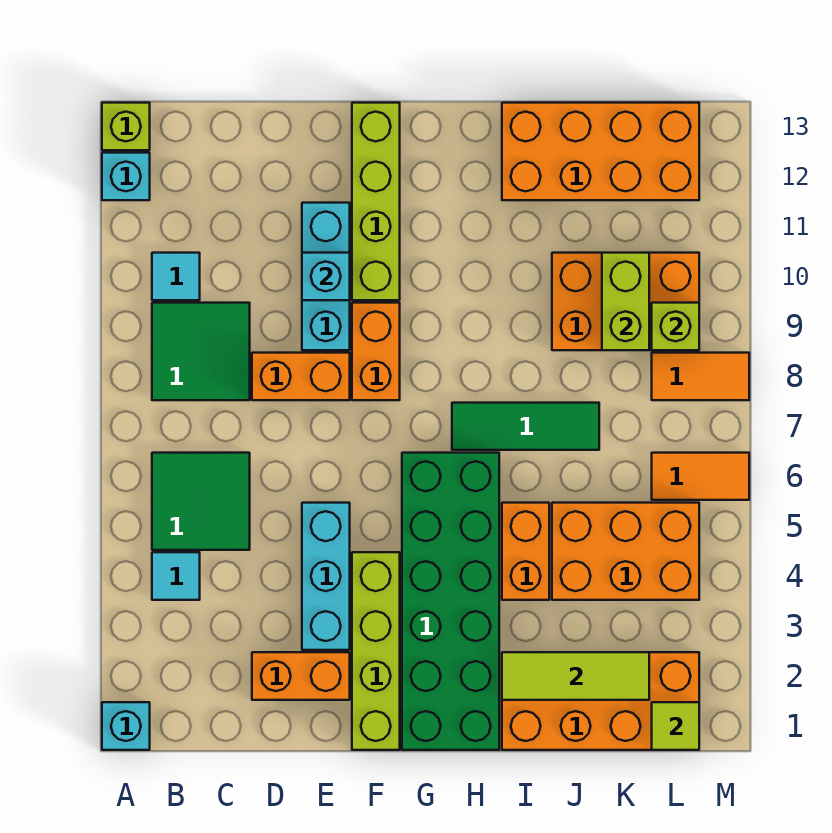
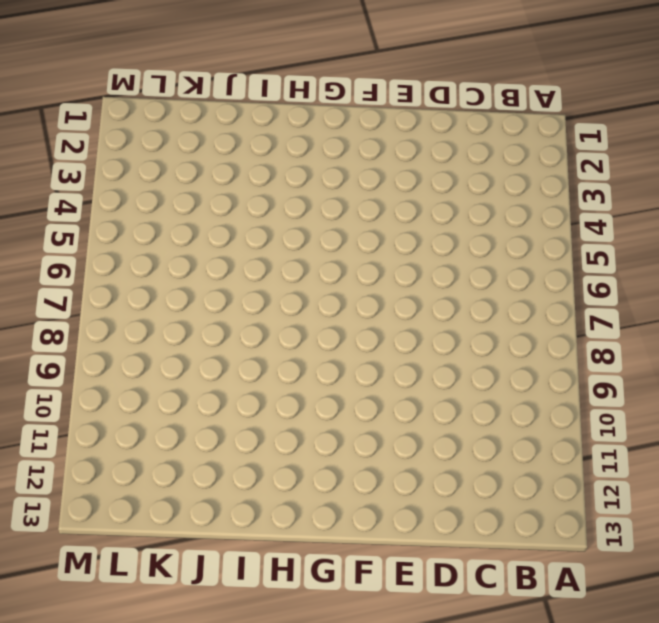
none -> cyan brick A1 level 1
none -> cyan brick A12 level 1
none -> lime brick A13 level 1

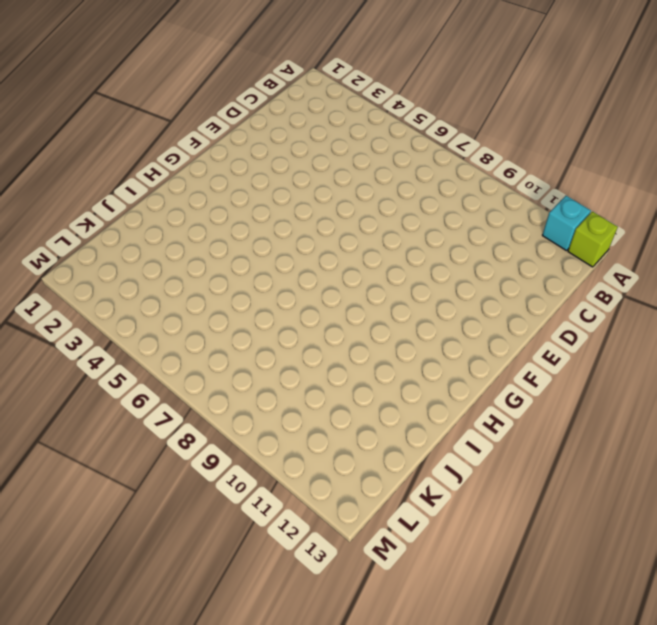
none -> cyan brick A1 level 1
none -> cyan tile B4 level 1
none -> green tile B5:C6 level 1

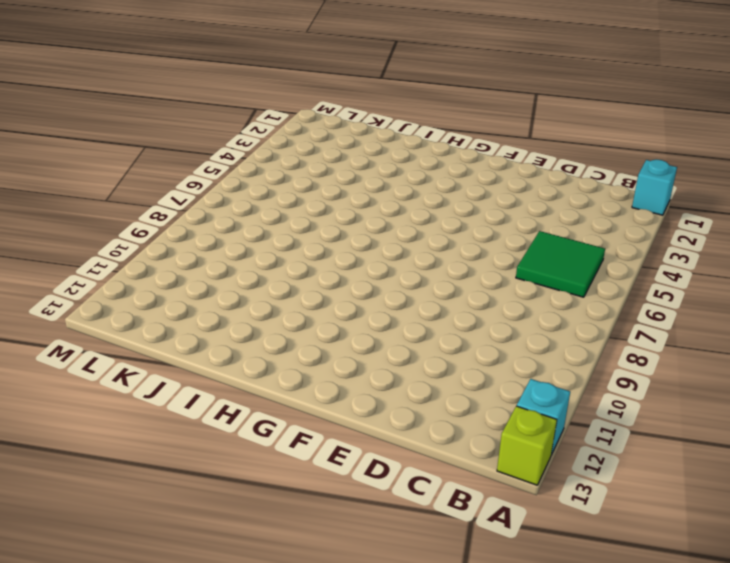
none -> cyan tile B4 level 1
none -> green tile B8:C9 level 1
none -> cyan tile B10 level 1

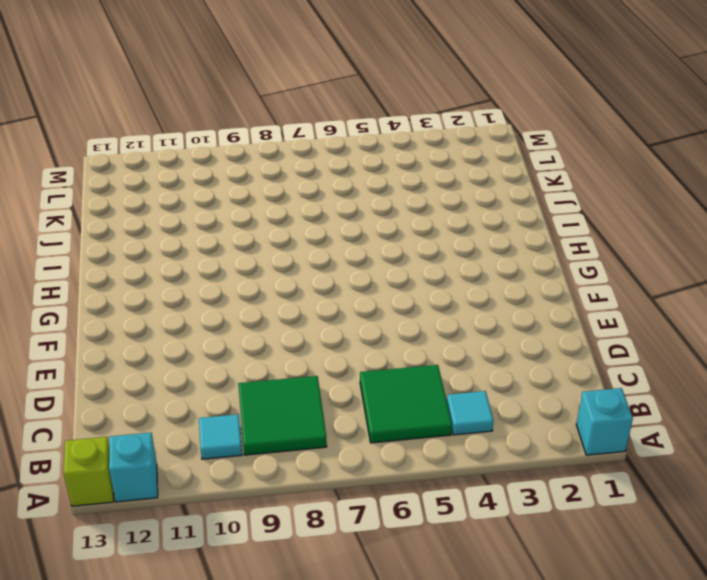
none -> orange brick D2:E2 level 1
none -> orange brick D8:E8 level 1
none -> cyan brick E3:E5 level 1

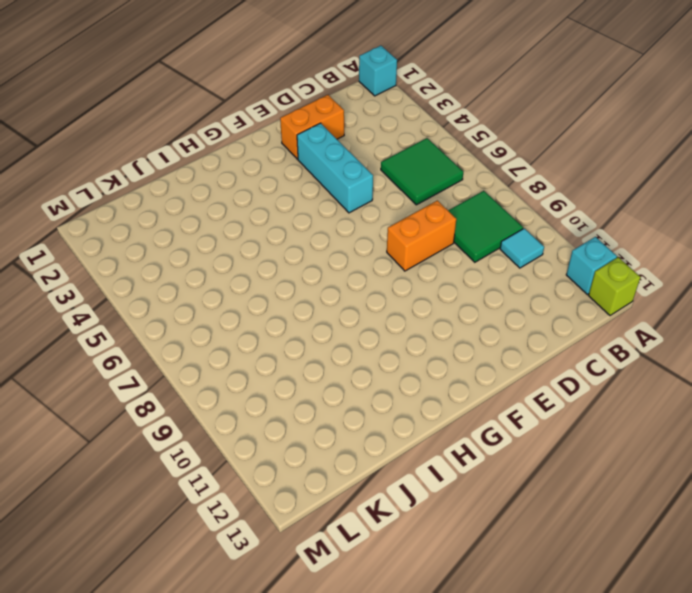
none -> cyan tile B4 level 1
none -> cyan brick E9:E11 level 1
none -> lime brick F1:F4 level 1

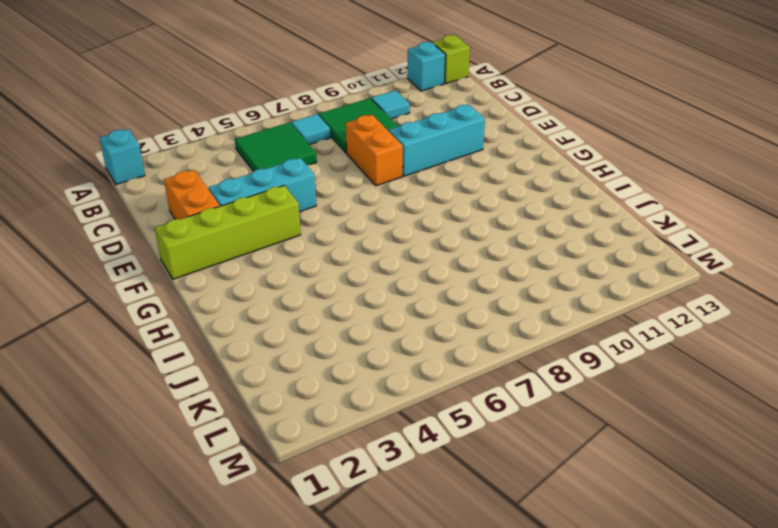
cyan tile B7 level 1 -> cyan tile B4 level 1
none -> orange brick F8:F9 level 1
none -> lime brick F10:F13 level 1
none -> green brick G1:H6 level 1

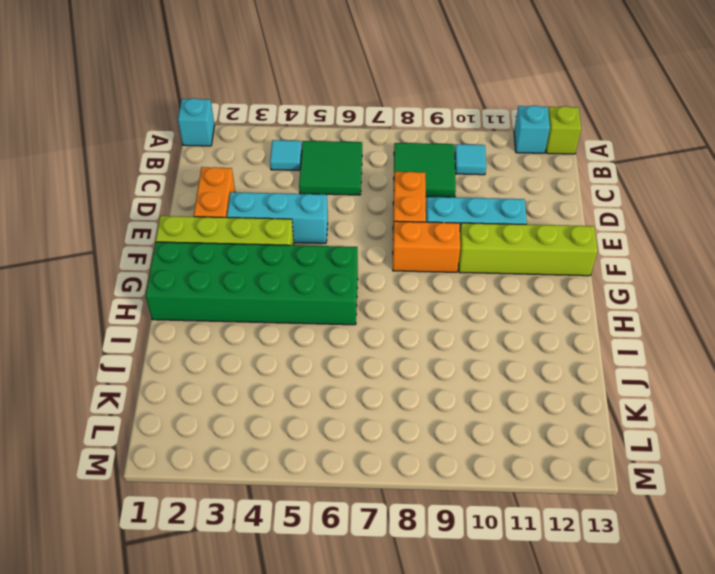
none -> green tile H7:J7 level 1
none -> orange brick I1:L2 level 1
none -> orange brick I4:I5 level 1

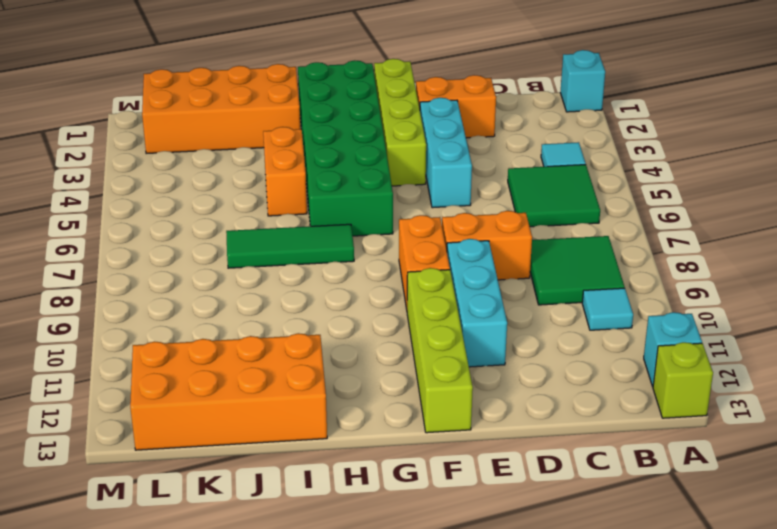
none -> orange brick J4:L5 level 1
none -> orange brick J9:L10 level 1
none -> orange tile L6:M6 level 1

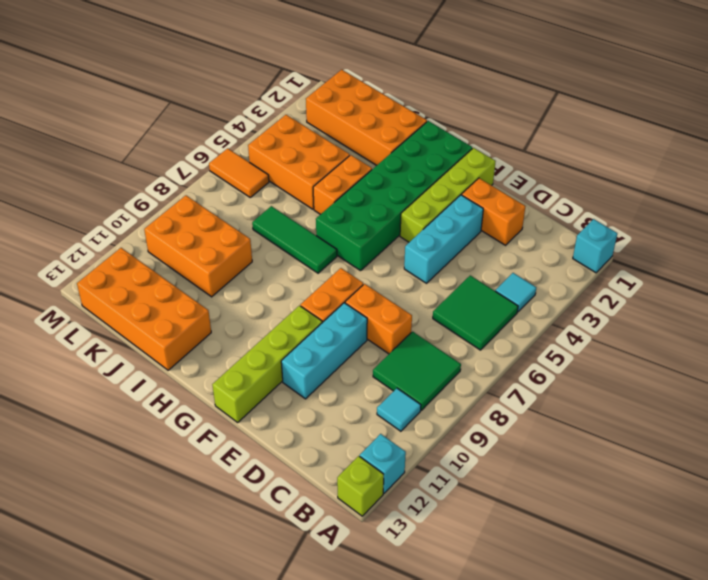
none -> orange tile L8:M8 level 1
none -> cyan brick E10 level 2
none -> lime tile I2:K2 level 2

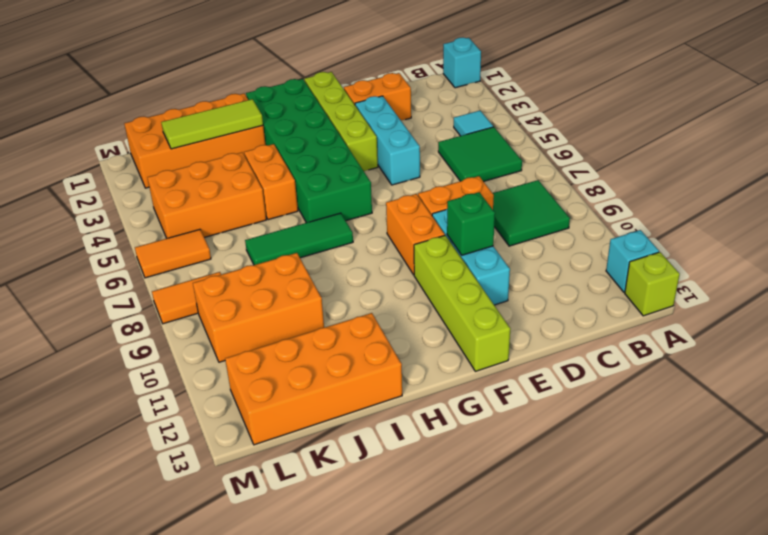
green brick E10 level 2 -> cyan brick E10 level 2
none -> cyan tile B10 level 1
none -> lime brick K9:K10 level 2
none -> lime tile L1 level 2

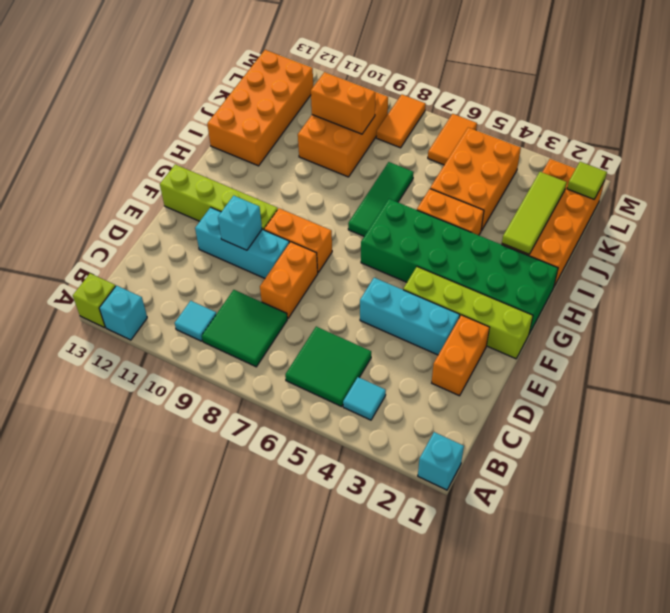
orange brick K9:K10 level 2 -> lime brick K9:K10 level 2
none -> lime brick L9 level 2

